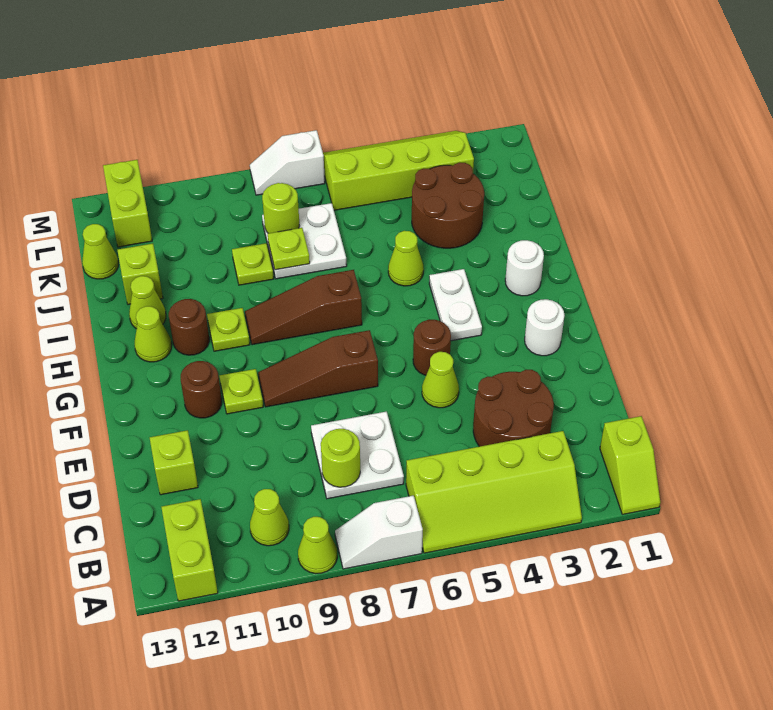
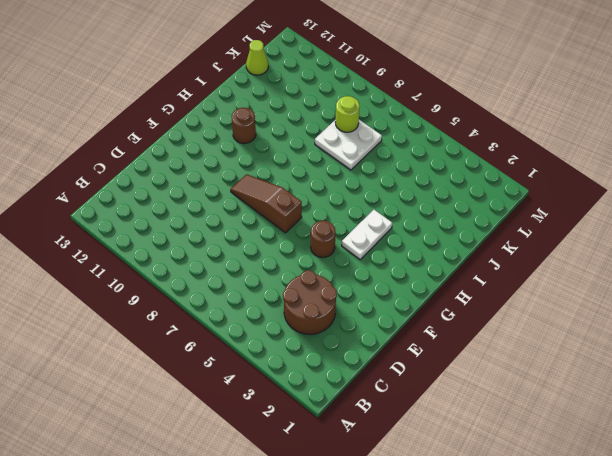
none -> lime slope A1:B1 level 1 top B
none -> lime slope A3:B6 level 1 top B
none -> white slope A7:A8 level 1 top 7
none -> lime cone A9 level 1

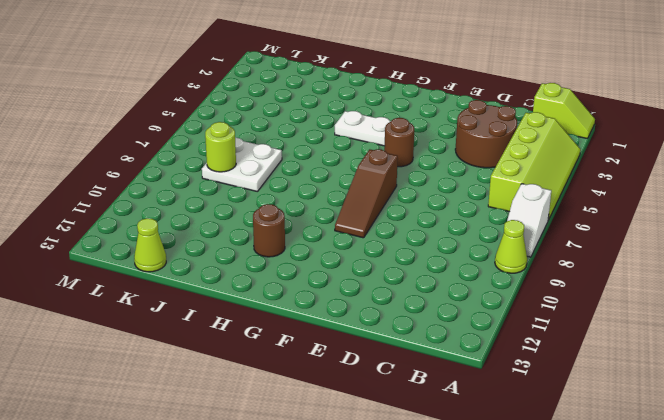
none -> lime brick A12:B12 level 1
none -> lime cone B10 level 1
none -> white plate C7:D8 level 1
none -> lime brick D12 level 1

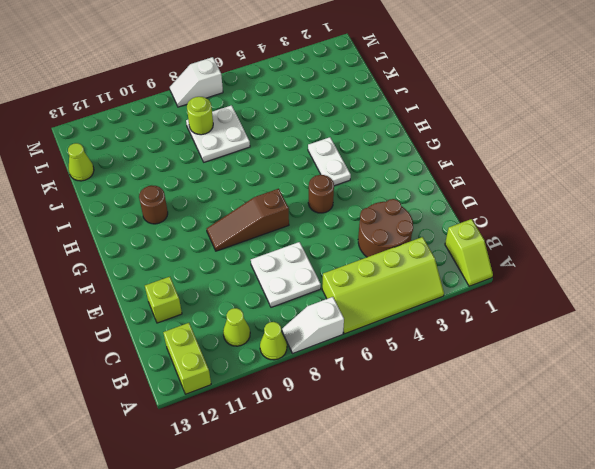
none -> lime cone E5 level 1
none -> white round brick F2 level 1
none -> lime plate F10 level 1
none -> brown round brick F11 level 1

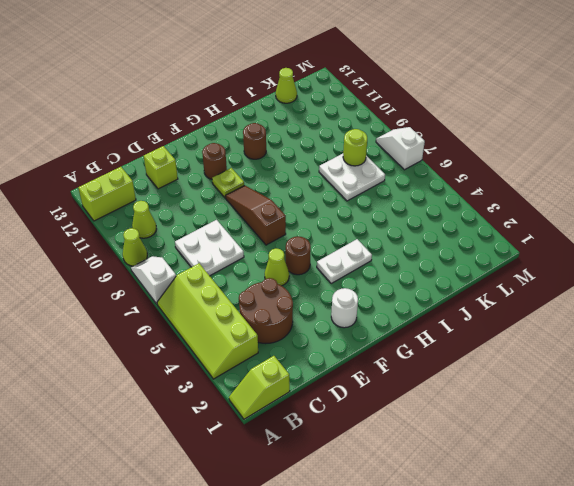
none -> white round brick H2 level 1
none -> brown slope H7:H9 level 1 top 7
none -> lime plate H10 level 1
none -> lime cone H12 level 1

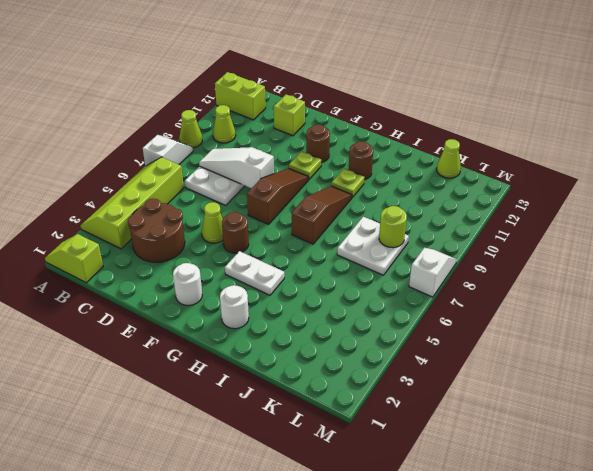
white slope C8:E8 level 2 top E -> lime round brick C8 level 2
none -> lime cone H12 level 1
none -> lime cone I5 level 1
none -> lime cone I12 level 1
none -> brown round brick J3:K4 level 1

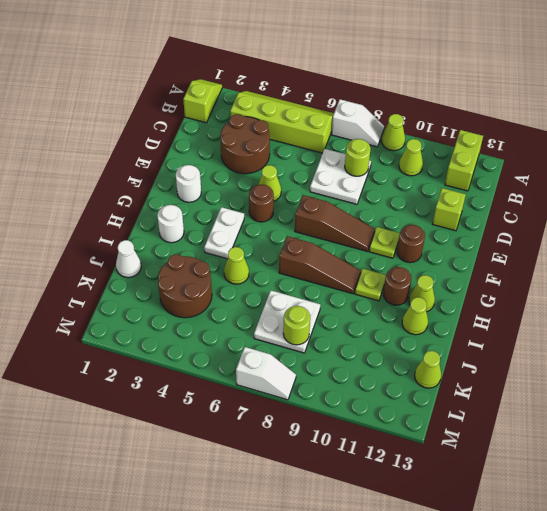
white cone J1 level 1 -> none
none -> lime plate J9 level 1
none -> lime brick J12 level 1
none -> lime slope L3:M6 level 1 top L
none -> lime brick L12:M12 level 1

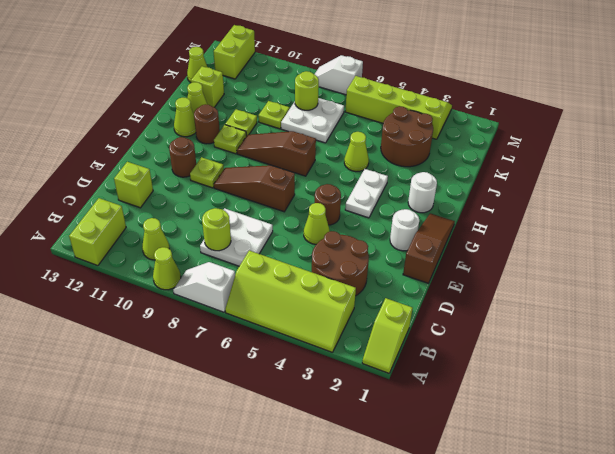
brown slope E1:G1 level 1 top E -> none
lime plate I10 level 1 -> lime plate J8 level 2

